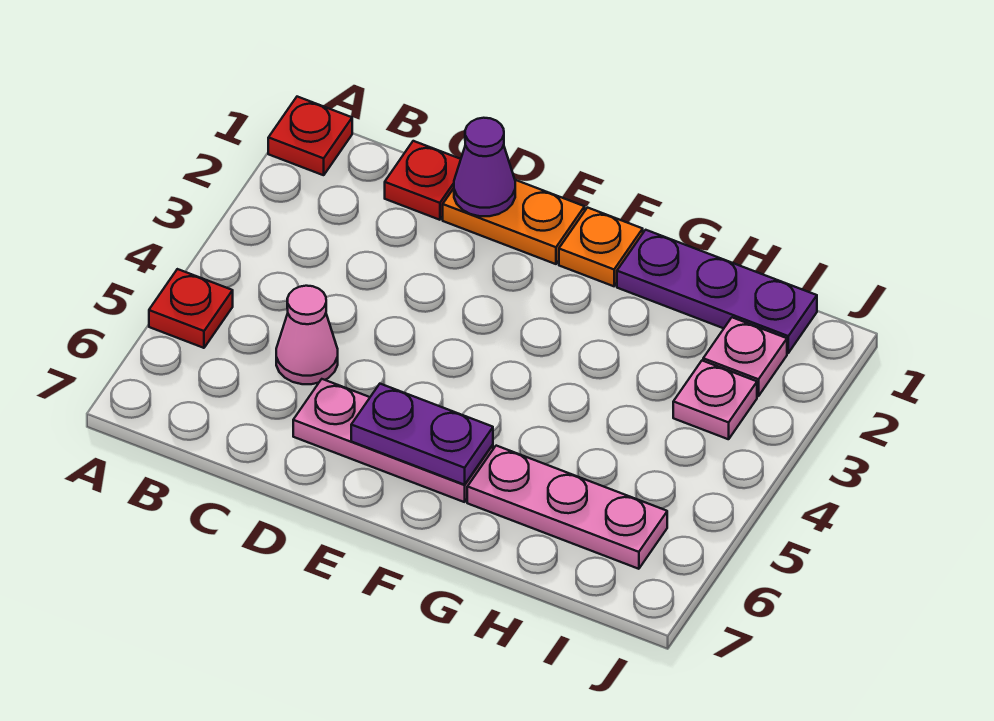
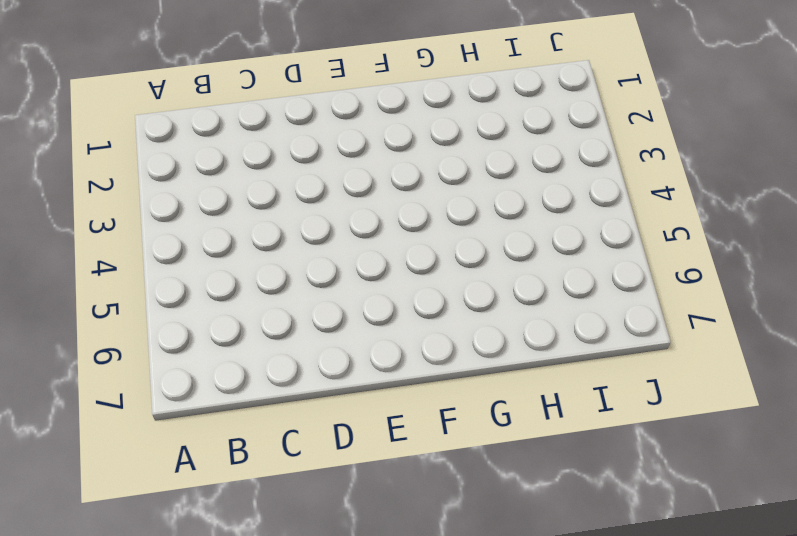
none -> red plate A1 level 1
none -> red plate A5 level 1
none -> red plate C1 level 1

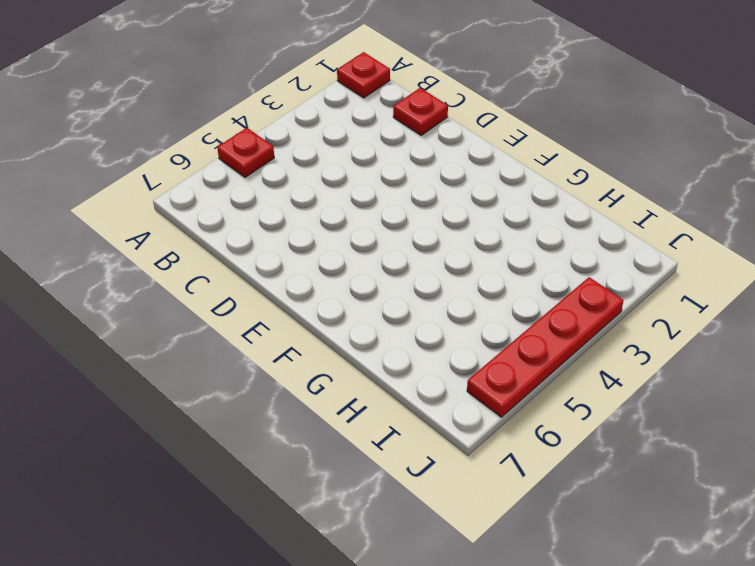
red plate J3:J6 level 1 -> none
none -> pink cone C5 level 1
none -> orange plate D1:E1 level 1
none -> pink plate D6:F6 level 1

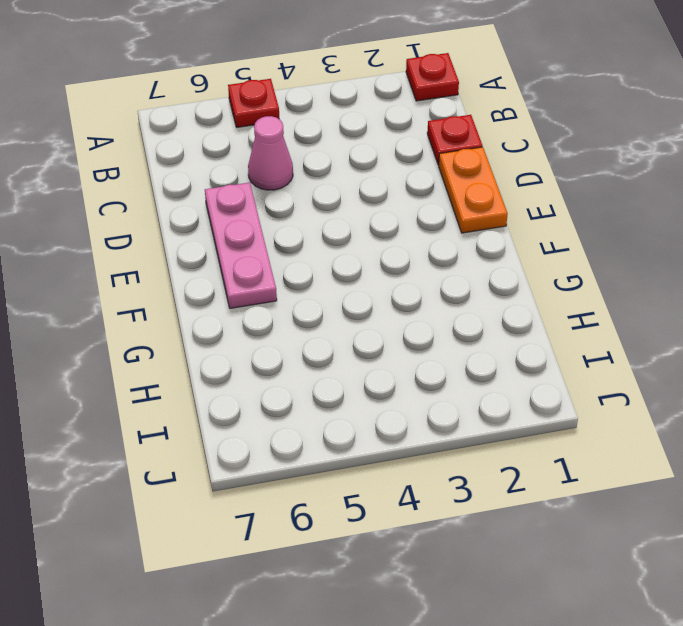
none -> orange plate F1 level 1
none -> purple plate G1:I1 level 1
none -> pink plate G6:I6 level 1

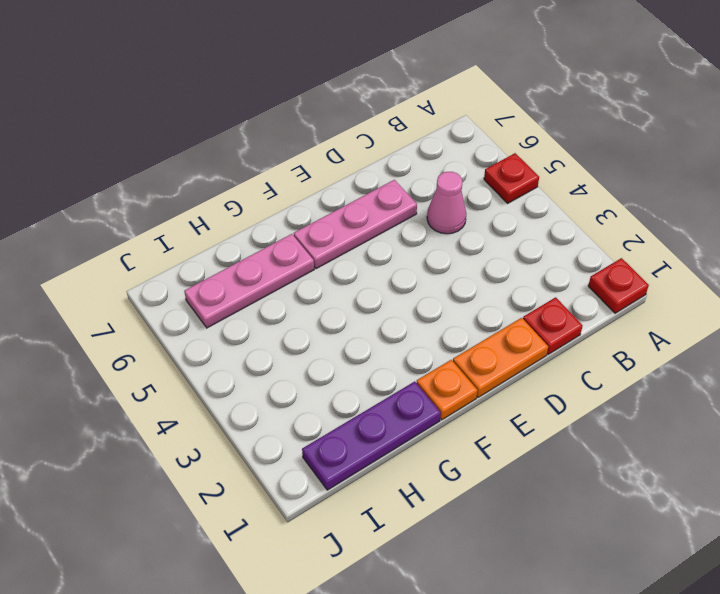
none -> pink plate I2 level 1
none -> pink plate I3 level 1
none -> purple cone D1 level 2

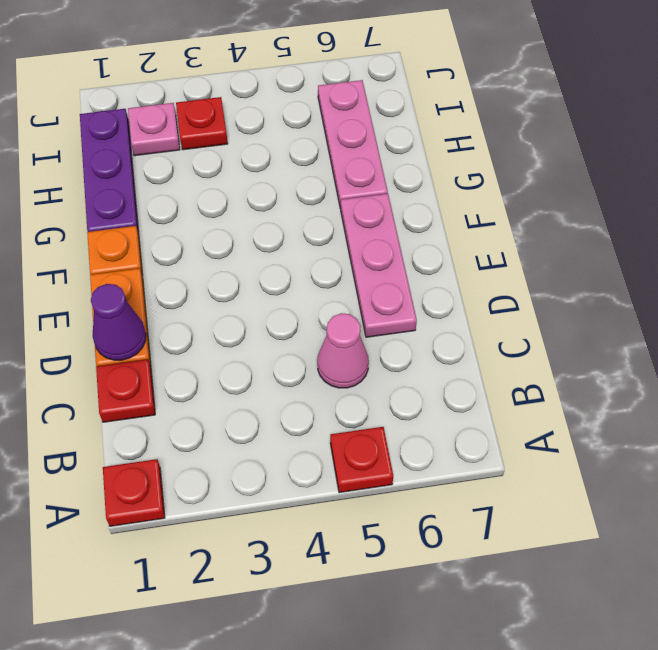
red plate I3 level 1 -> pink plate I3 level 1
none -> purple plate E6:F6 level 2

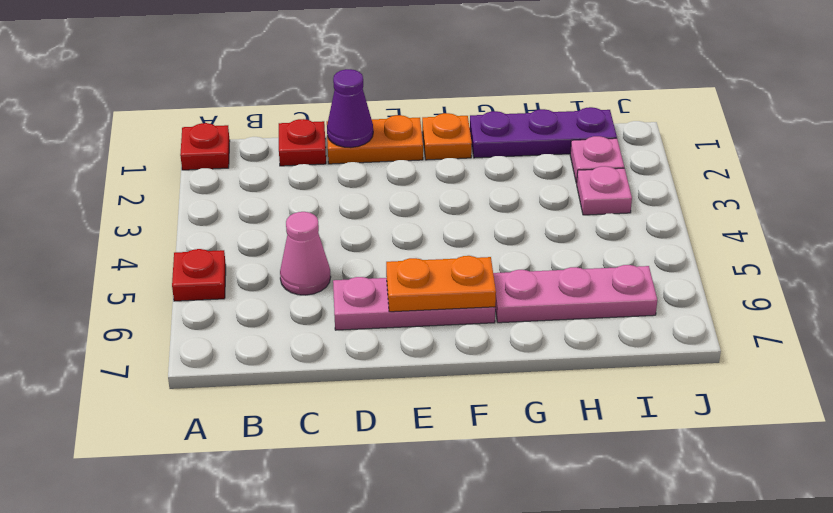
orange plate E6:F6 level 2 -> purple plate E6:F6 level 2

